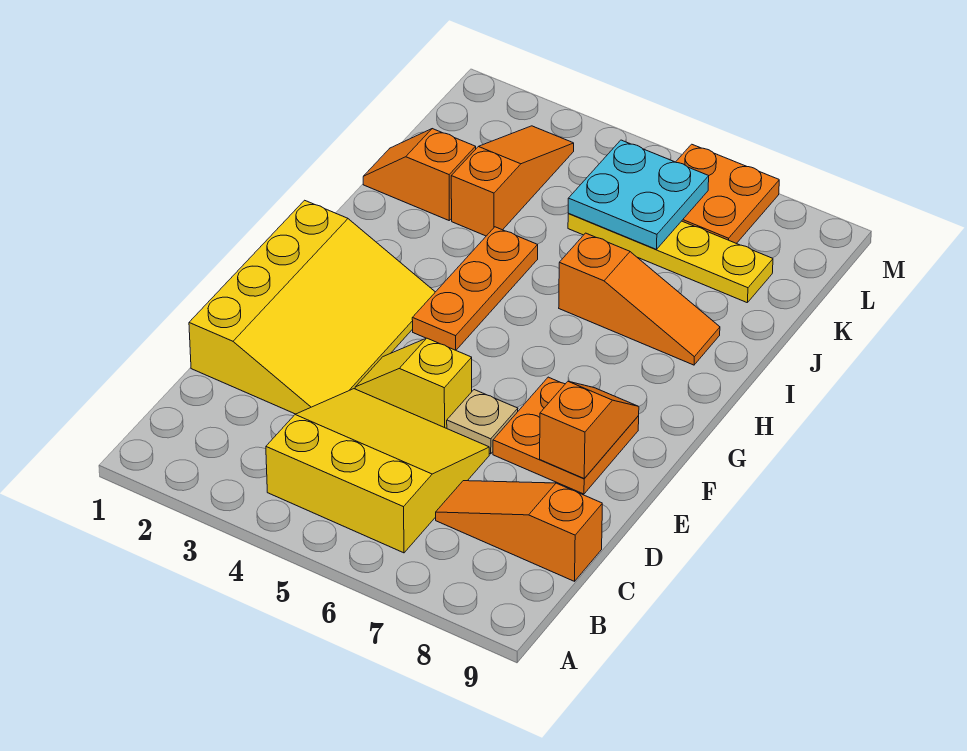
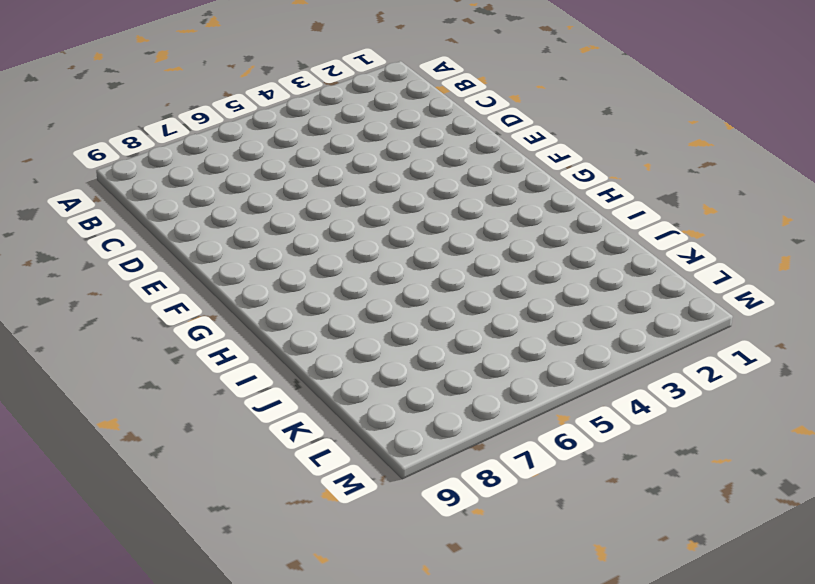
none -> yellow slope B4:D6 level 1 top B
none -> orange slope C7:C9 level 1 top 9
none -> yellow slope D1:G3 level 1 top 1

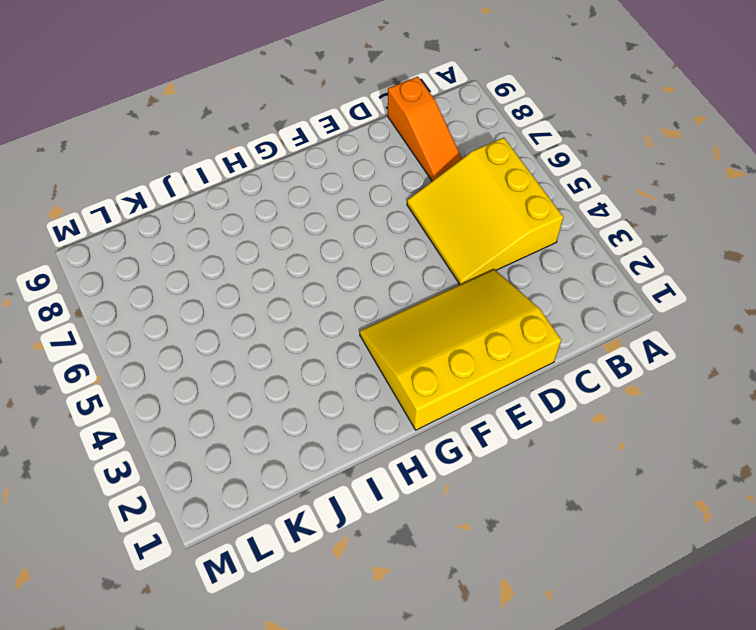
none -> yellow slope E4:E5 level 1 top 5
none -> tan plate E6 level 1
none -> orange plate E7:F8 level 1

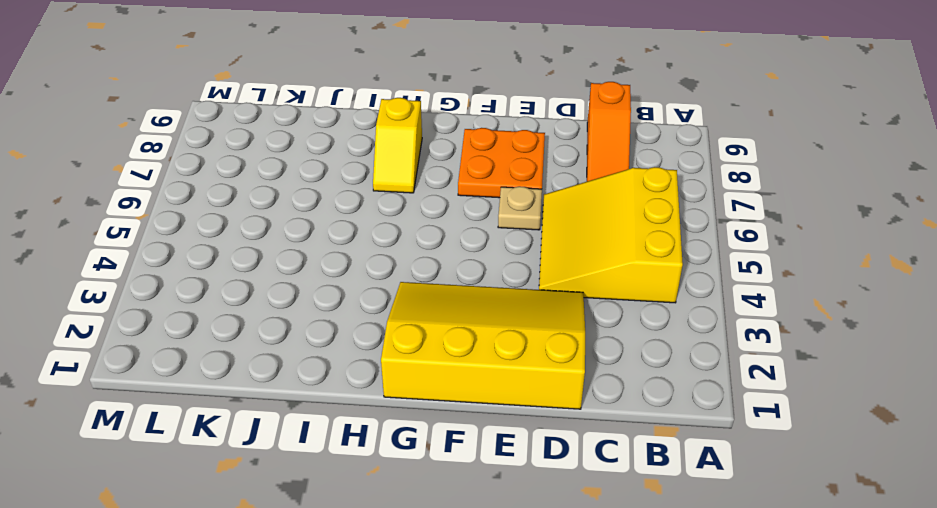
yellow slope H7:H8 level 1 top 8 -> yellow slope E4:E5 level 1 top 5
none -> orange plate G4:I4 level 1
none -> orange slope I6:I8 level 1 top 6
none -> orange slope J1:J2 level 1 top 2

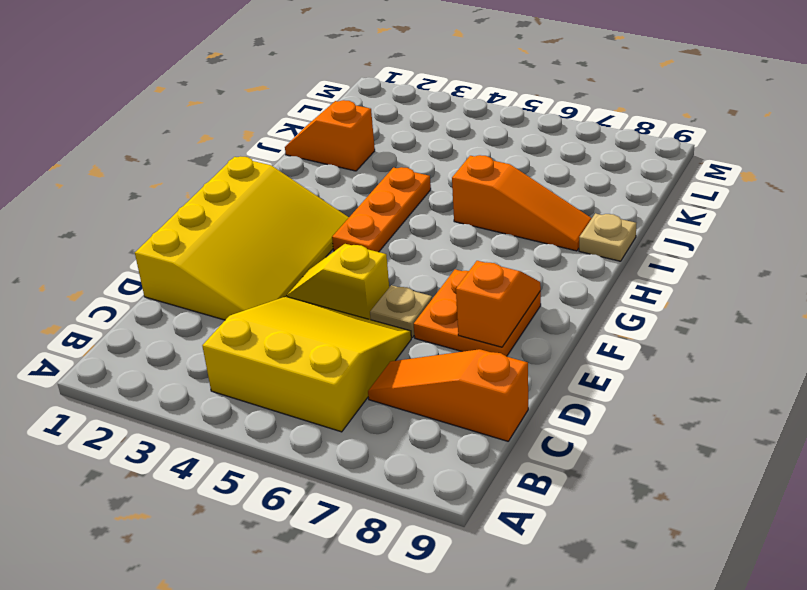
tan plate I9 level 1 -> none
none -> orange slope J3:L3 level 1 top J
none -> yellow plate K5:K8 level 1
none -> orange plate L6:M7 level 1

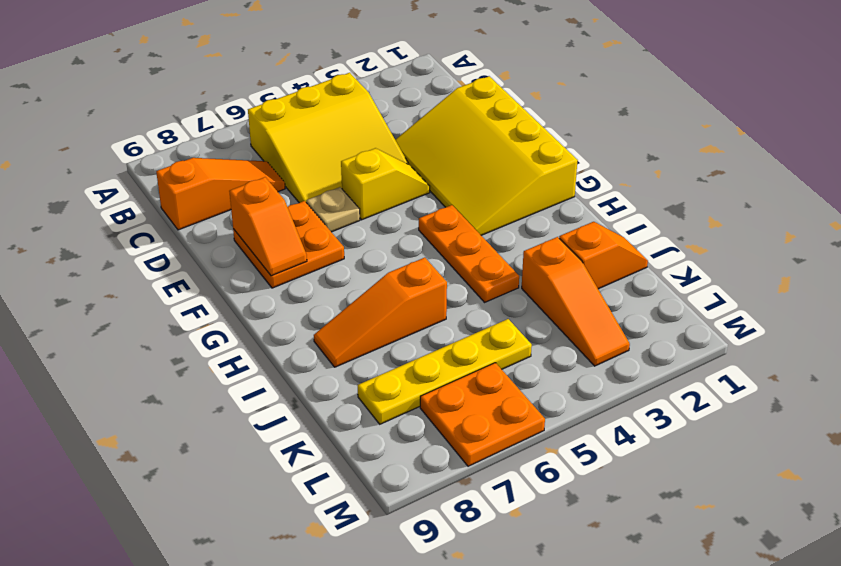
none -> cyan plate K5:L6 level 2

